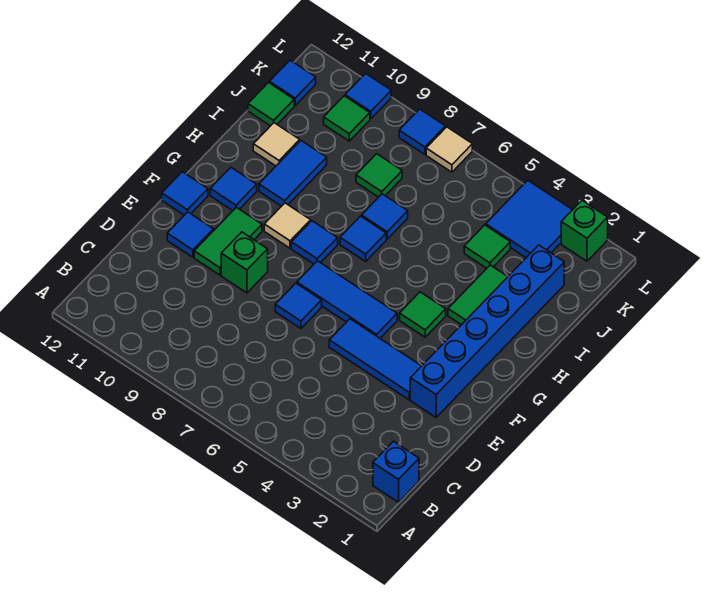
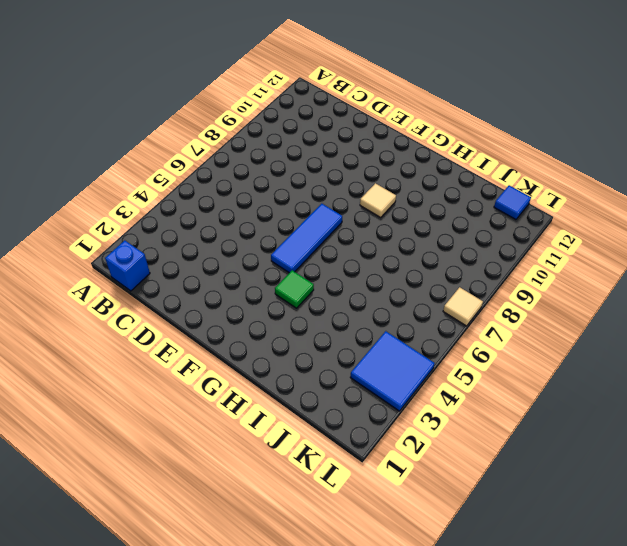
none -> blue brick E2:J2 level 1
none -> blue tile E3:E5 level 1
none -> blue tile E7 level 1

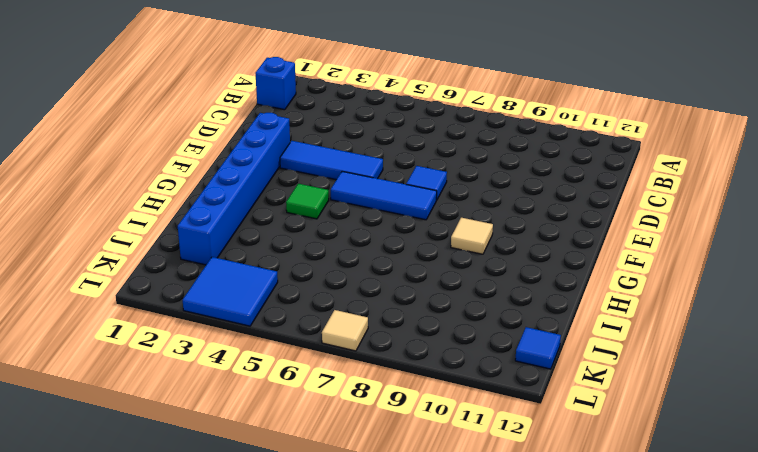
none -> green brick E9 level 1
none -> green tile E10:F10 level 1
none -> blue tile E11 level 1

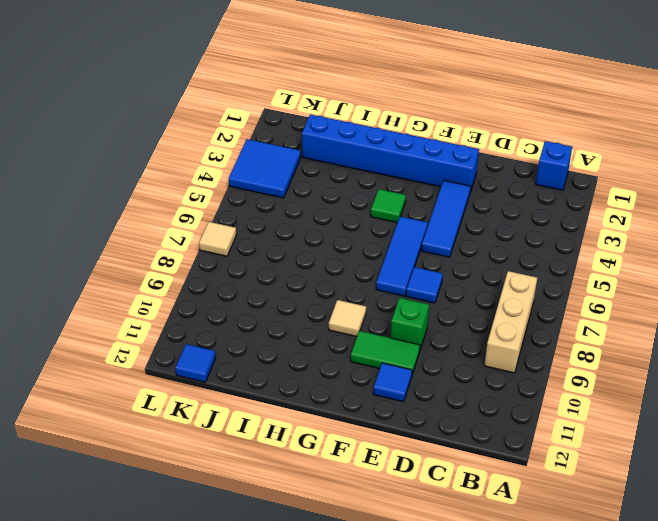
tan brick B7:B9 level 1 -> none
none -> blue tile F12 level 1
none -> blue tile G8 level 1
none -> blue tile G11 level 1

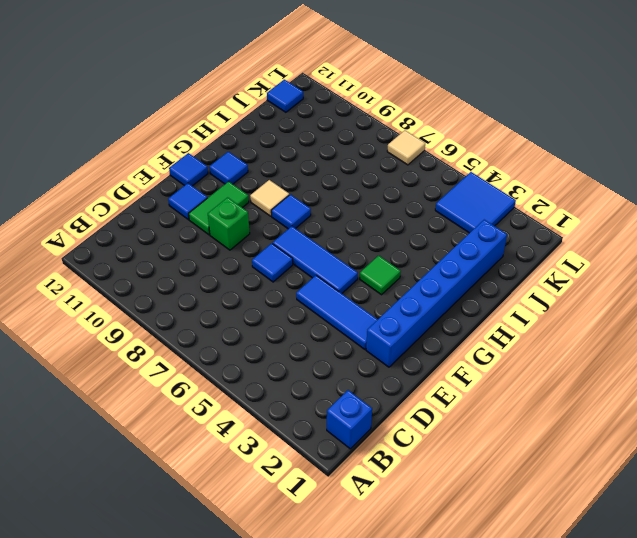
none -> green tile H3:I3 level 1
none -> blue tile H7 level 1
none -> blue tile H10:I10 level 1

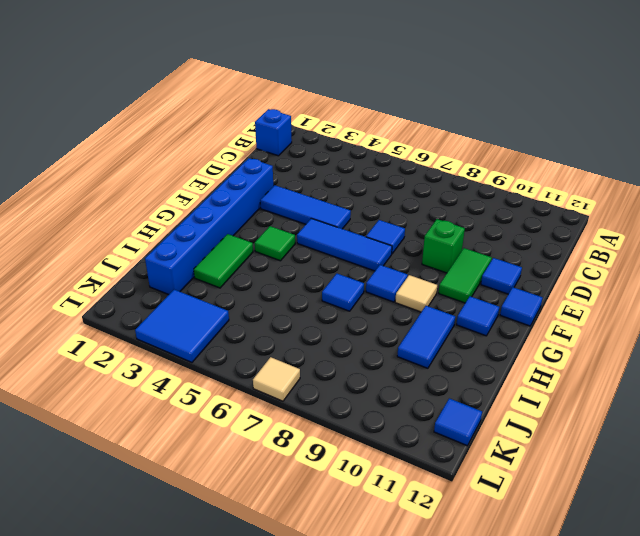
none -> blue tile I7 level 1
none -> tan tile I11 level 1
none -> green tile J4 level 1

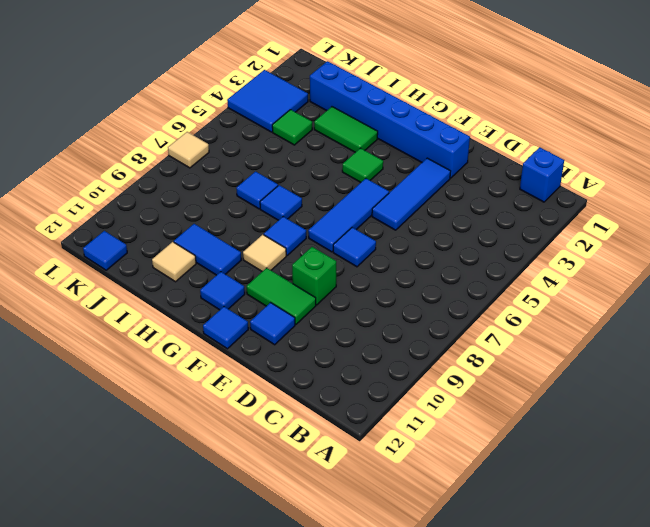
none -> green tile J8 level 1
none -> green tile J12 level 1
none -> green tile K10 level 1

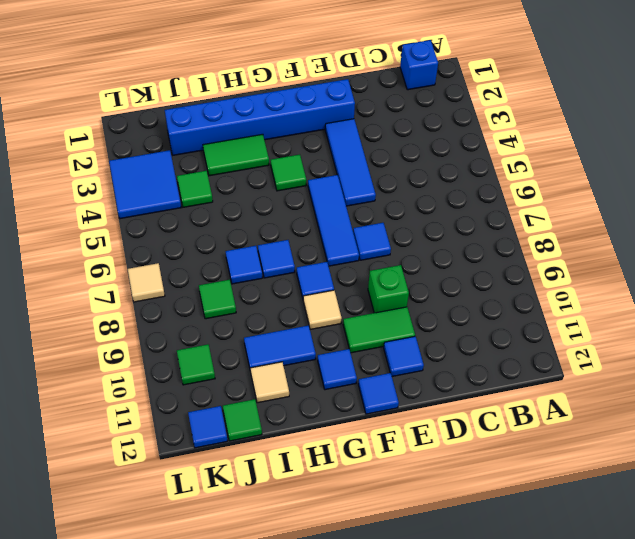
none -> green brick L2 level 1
none -> blue tile L8 level 1
none -> blue tile L10 level 1

